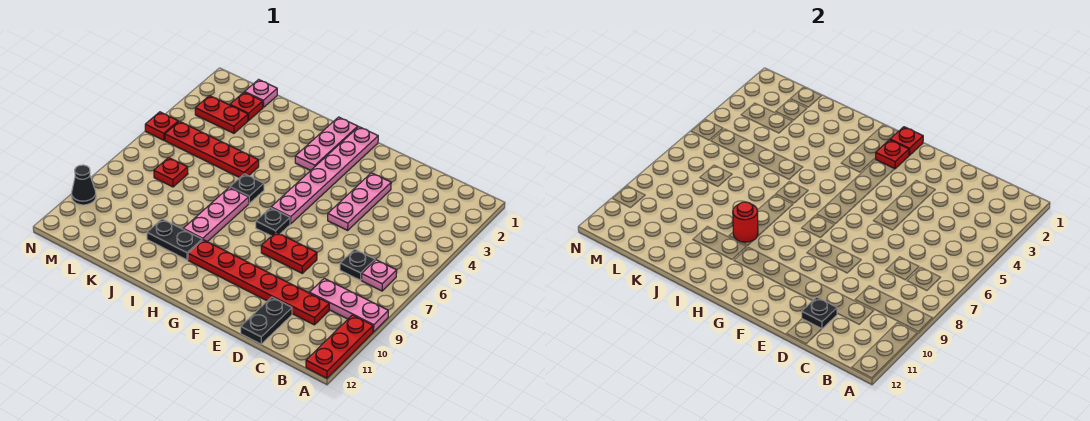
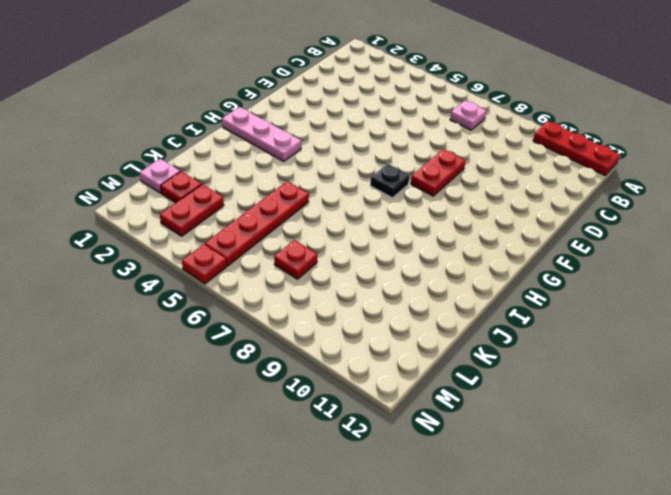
none -> pink plate A9:C9 level 1
none -> black plate C7 level 1
none -> red plate C10:H10 level 1

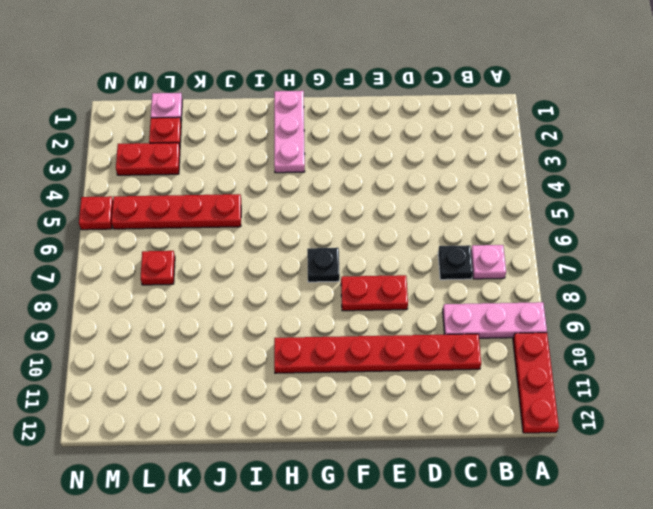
none -> black plate D11:D12 level 1
none -> pink plate E3:E5 level 1
none -> pink plate G1:G6 level 1

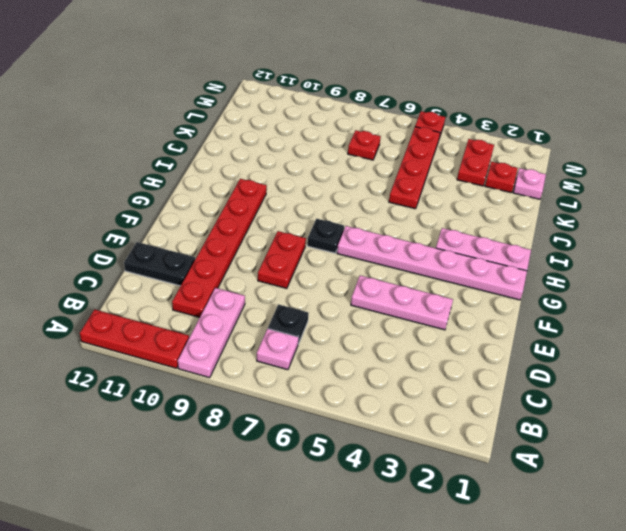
none -> black plate I6 level 1
none -> pink plate I7:I9 level 1
none -> black plate I10:J10 level 1

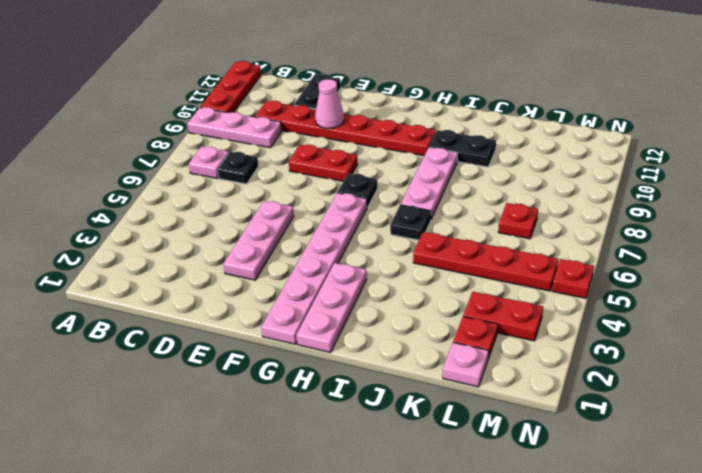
pink cone E10 level 2 -> none
none -> black cone N10 level 1
none -> black plate D11 level 2
none -> red plate G1 level 2

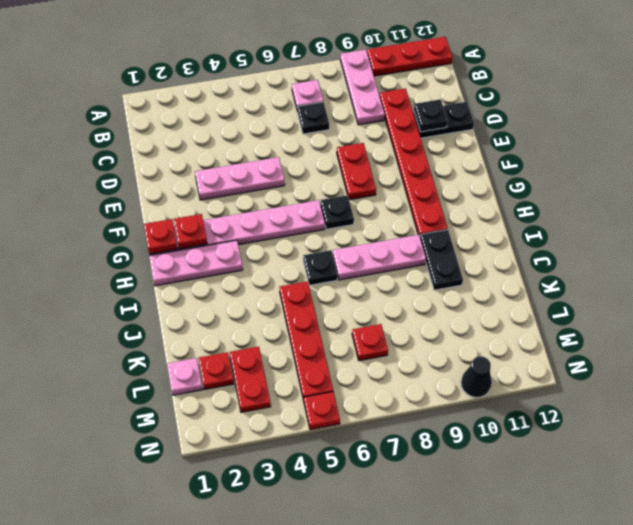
none -> red round brick I9 level 2

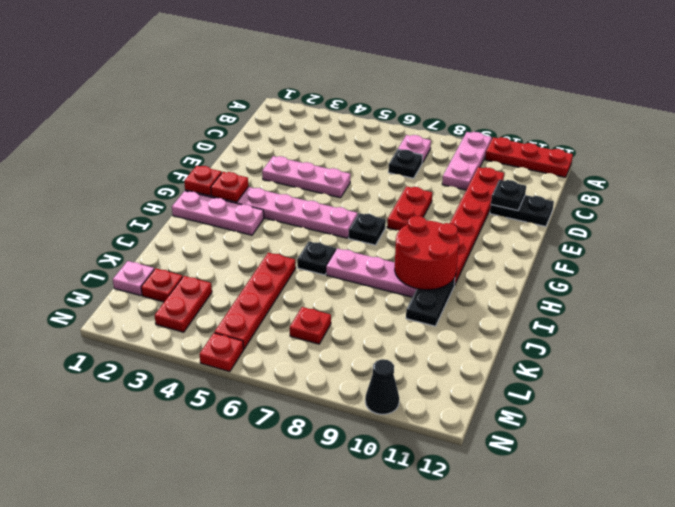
red round brick H9:I10 level 2 -> red round brick I9 level 2

